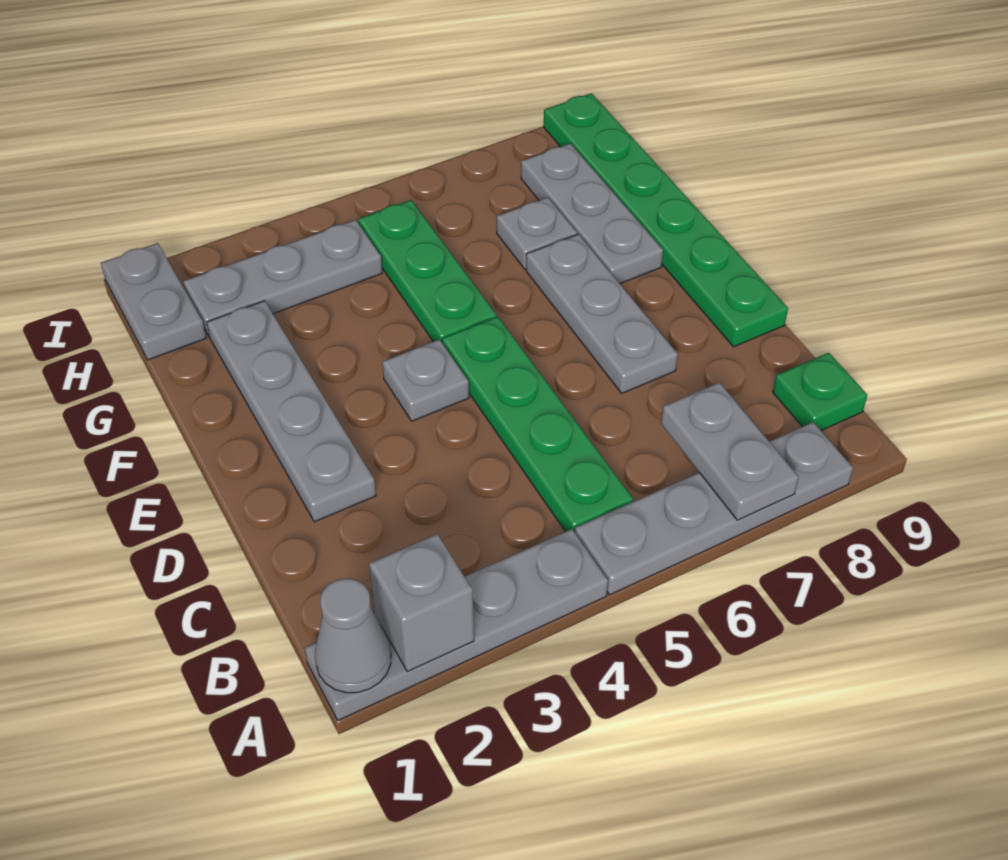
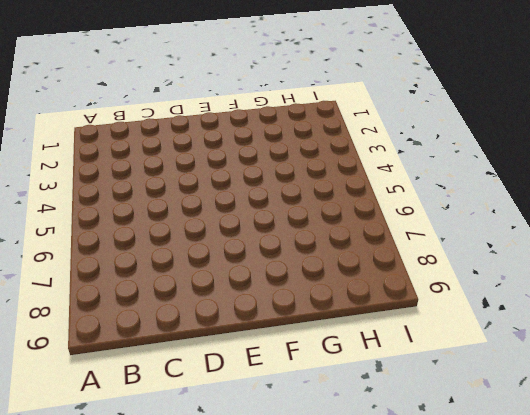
none -> grey plate A1:A4 level 1
none -> grey plate A5:A8 level 1
none -> green plate B5:E5 level 1

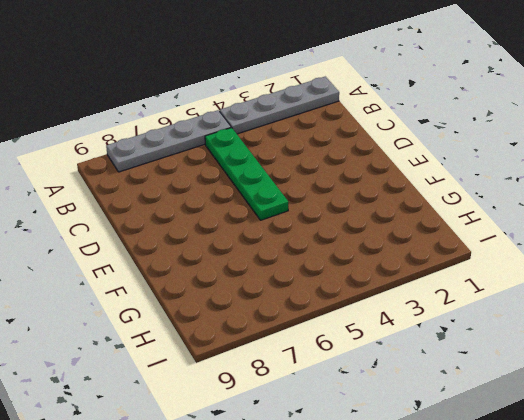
none -> green plate B9 level 1
none -> grey plate D2:G2 level 1
none -> grey plate D7:F7 level 1

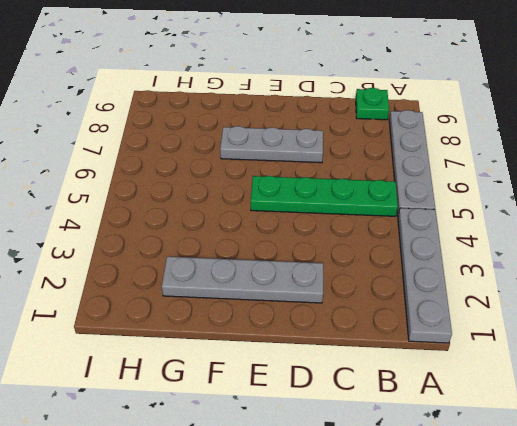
none -> green plate D9:I9 level 1
none -> grey plate E4 level 1
none -> green plate F5:H5 level 1

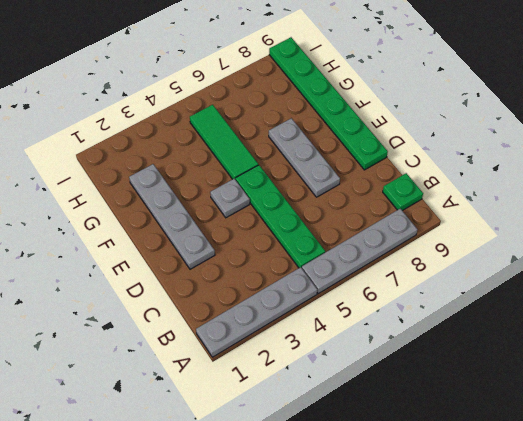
green tile F5:H5 level 1 -> green plate F5:H5 level 1
none -> grey plate F8:H8 level 1
none -> grey plate G7 level 1
none -> grey plate H1:I1 level 1

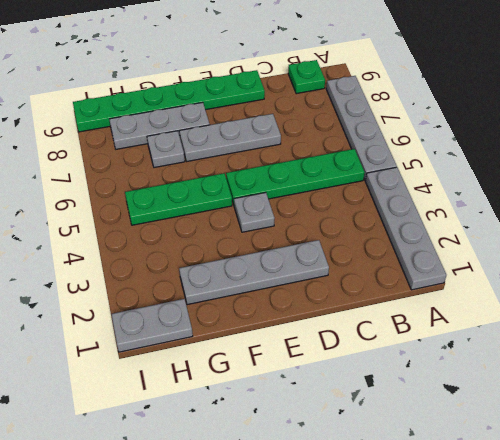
none -> grey plate H2:H4 level 1
none -> grey cone A1 level 2
none -> grey brick A2 level 2

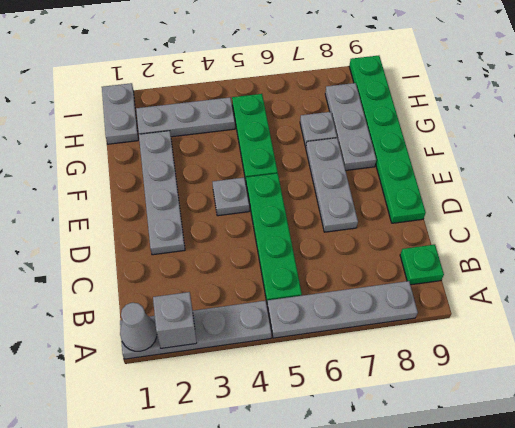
none -> grey plate A7:B7 level 2

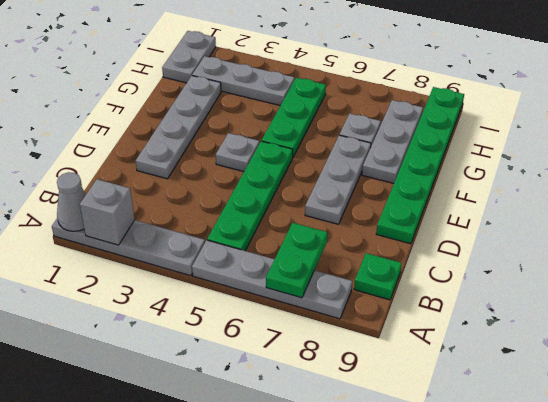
green plate A7:B7 level 2 -> grey plate A7:B7 level 2

